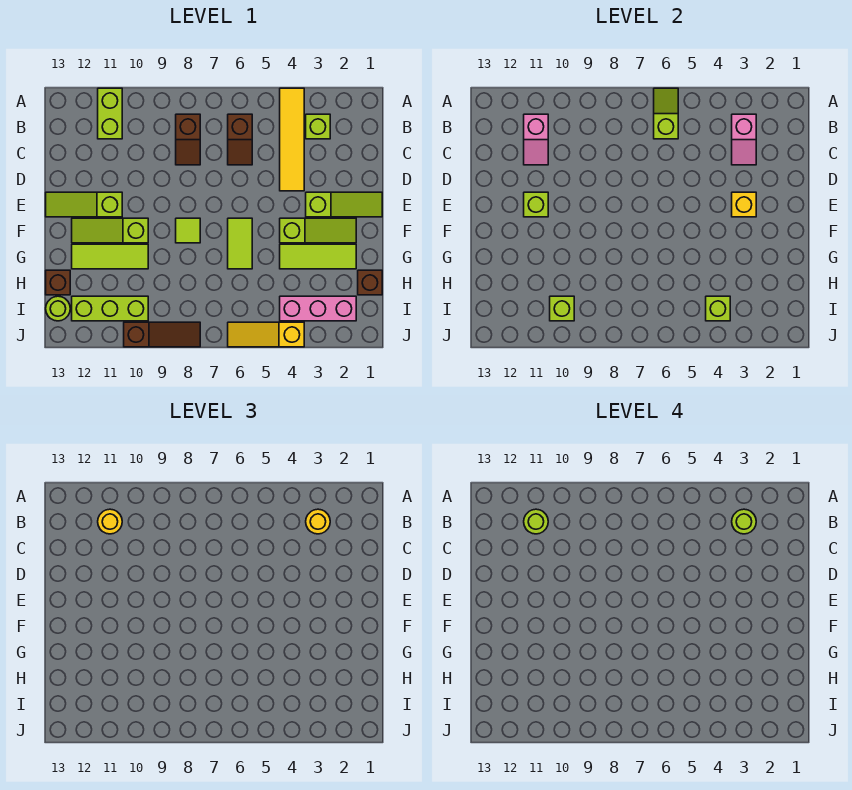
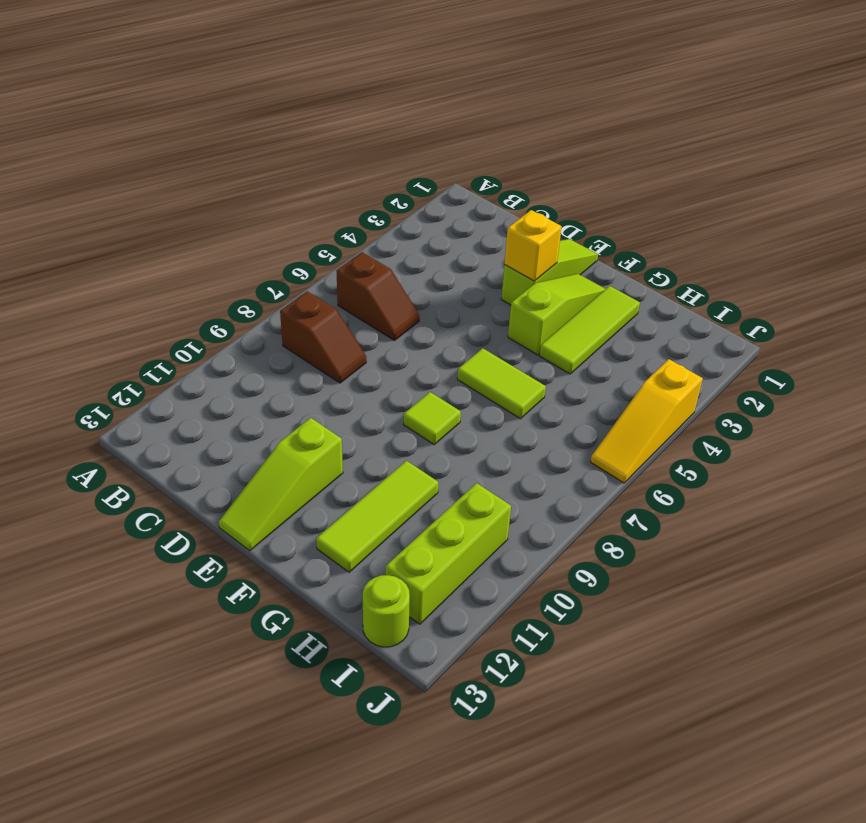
none -> yellow tile A4:D4 level 1
none -> lime brick A11:B11 level 1
none -> lime brick B3 level 1
none -> lime slope F10:F12 level 1 top 10

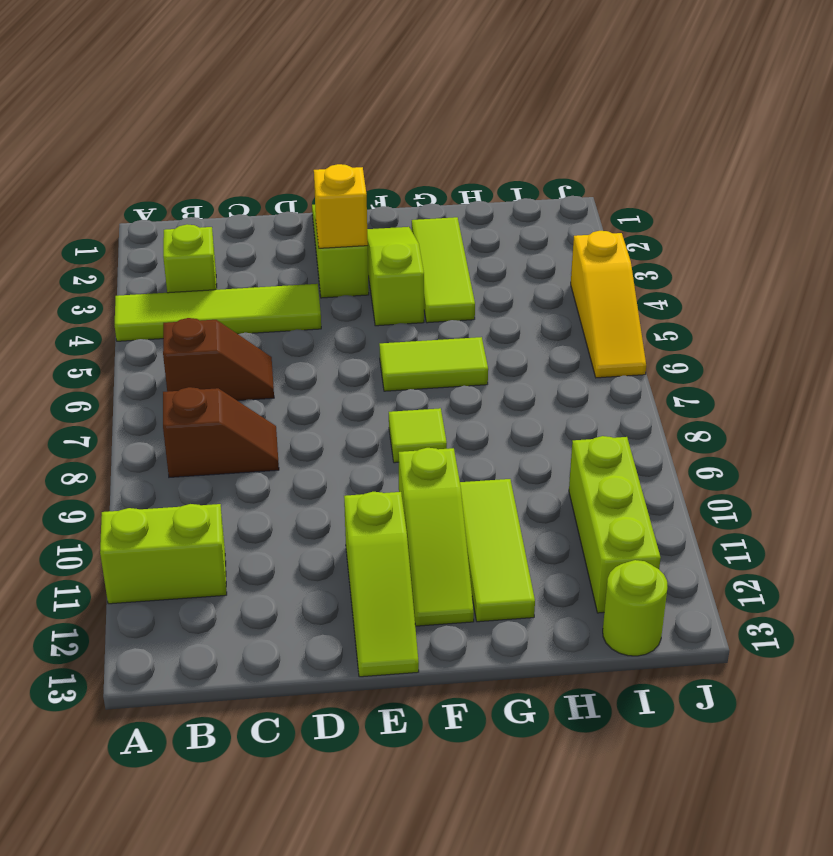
lime tile A4:D4 level 1 -> yellow tile A4:D4 level 1
none -> brown brick H1 level 1
none -> brown brick H13 level 1
none -> pink brick I2:I4 level 1
none -> brown slope J8:J10 level 1 top 10

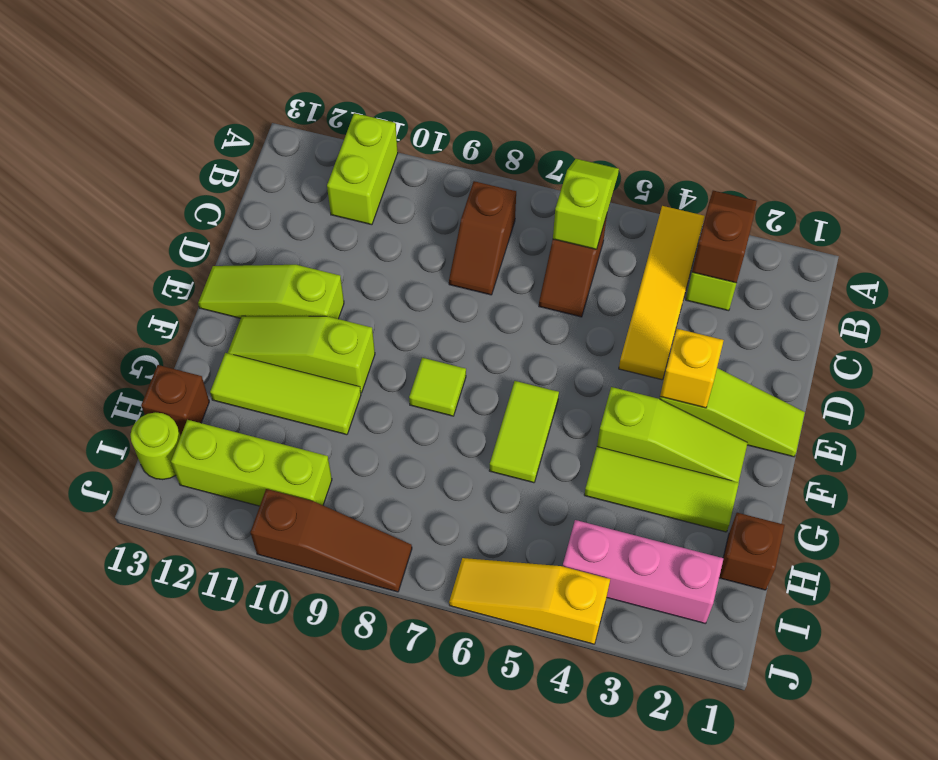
brown slope A3:B3 level 2 top B -> pink slope B3:C3 level 2 top B
none -> pink slope B11:C11 level 2 top B
none -> lime brick E11 level 2
none -> lime brick I4 level 2
none -> lime brick I10 level 2

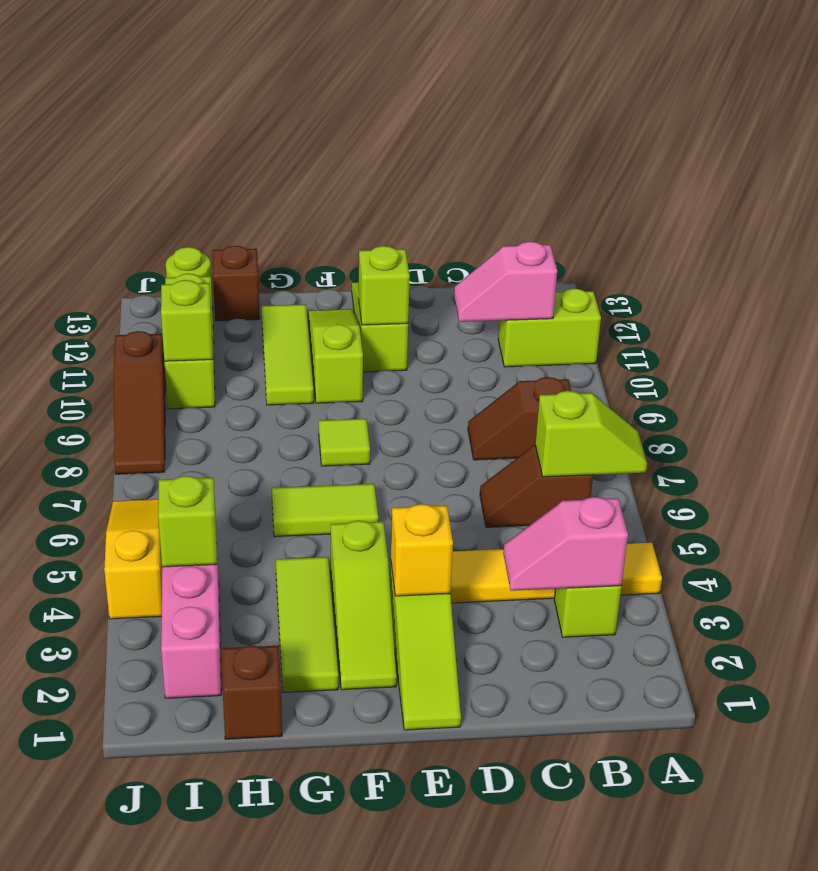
none -> yellow round brick B3 level 3
none -> yellow round brick B11 level 3
none -> lime round brick B3 level 4
none -> lime round brick B11 level 4

